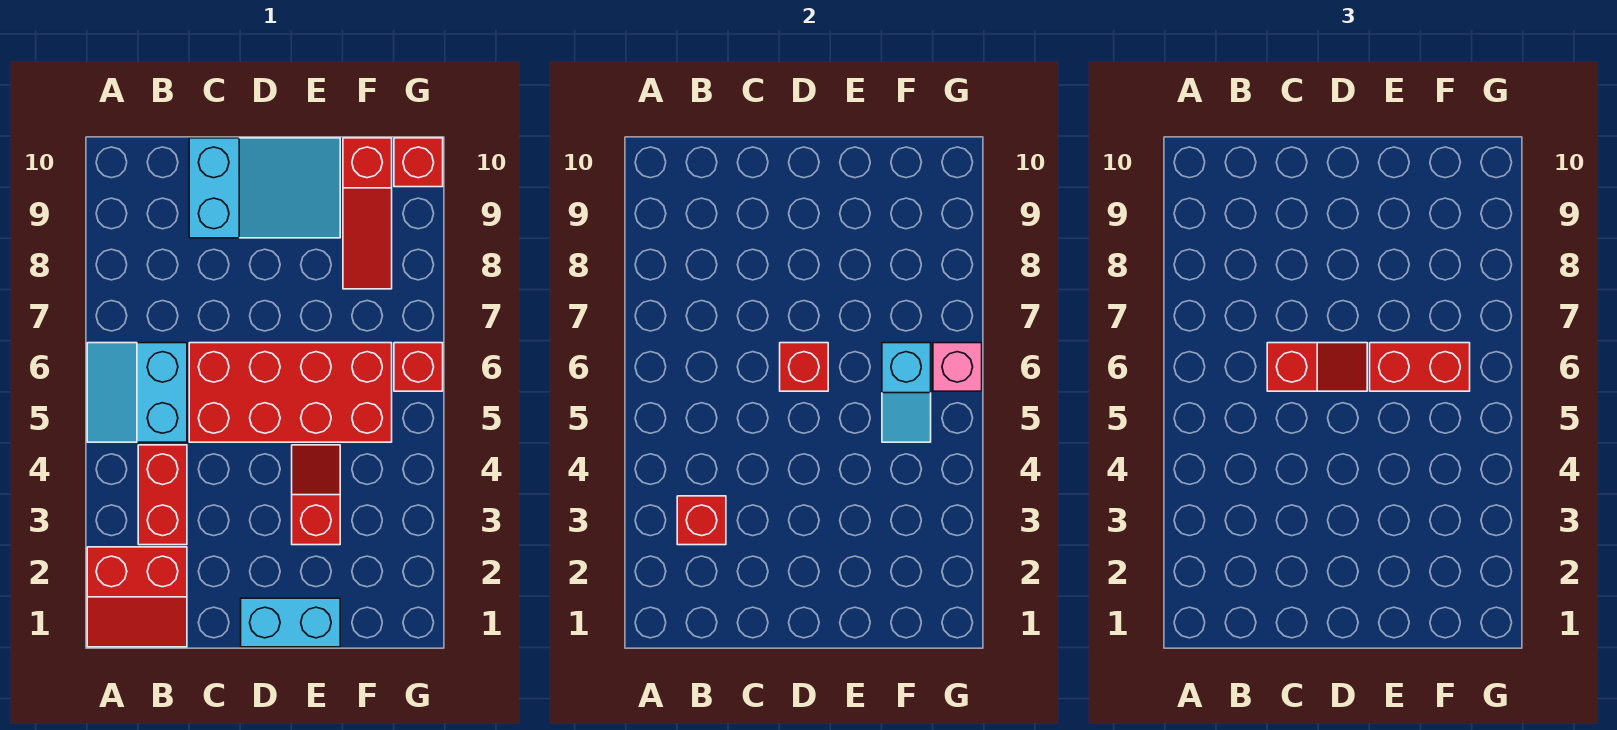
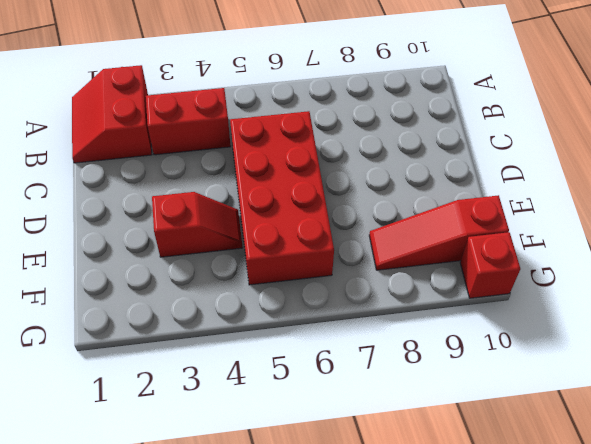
none -> cyan slope A5:B6 level 1 top B
none -> cyan slope C9:E10 level 1 top C
none -> cyan brick D1:E1 level 1

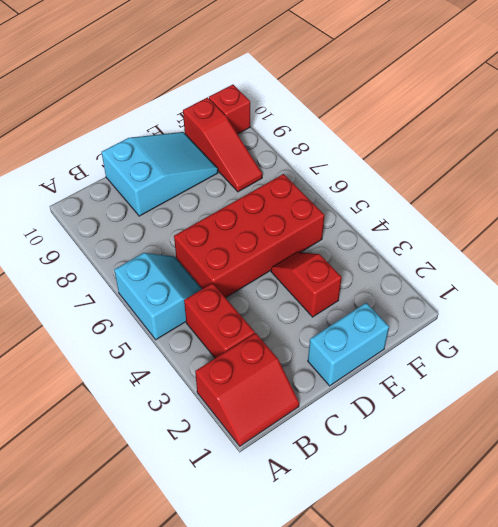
cyan slope A5:B6 level 1 top A -> cyan slope A5:B6 level 1 top B
none -> red brick G6 level 1
none -> red brick B3 level 2
none -> red brick D6 level 2

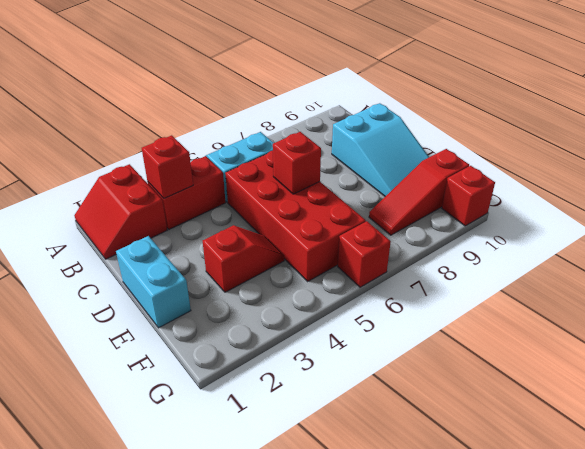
none -> cyan slope F5:F6 level 2 top 6
none -> pink brick G6 level 2
none -> red slope C6:D6 level 3 top C

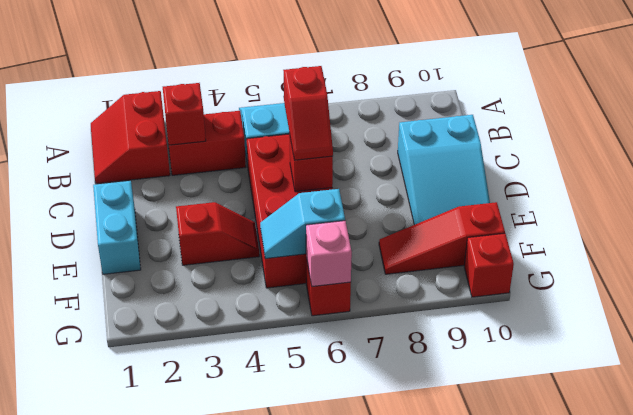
none -> red brick E6:F6 level 3

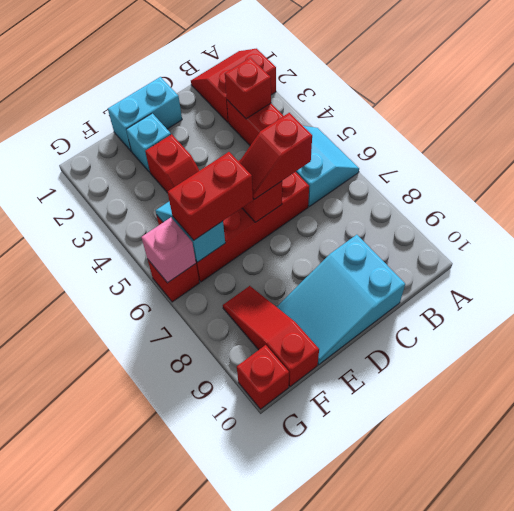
cyan brick E2 level 1 -> none

